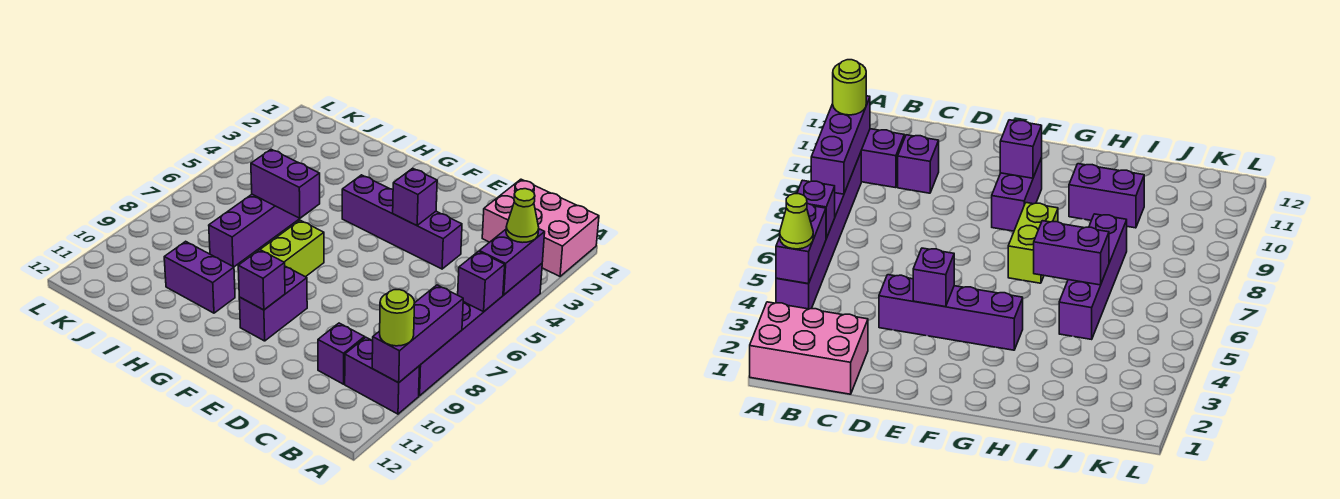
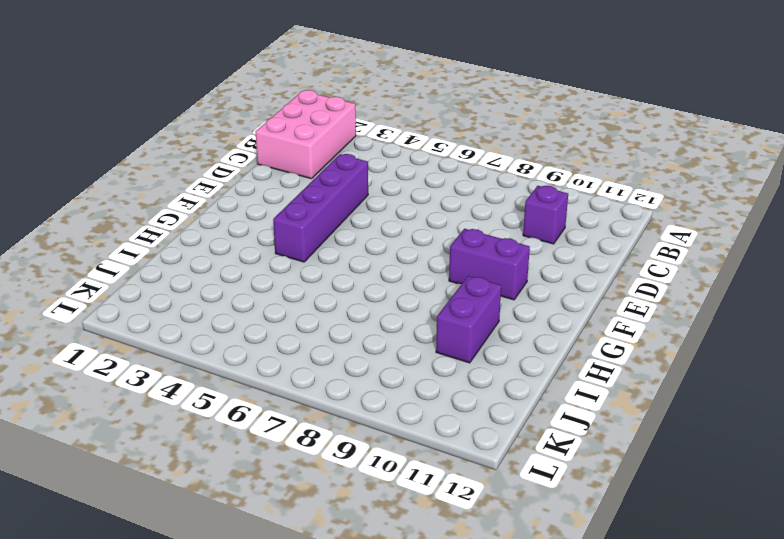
none -> purple brick A4:A9 level 1
none -> purple brick A10:B10 level 1
none -> lime brick G7:G8 level 1

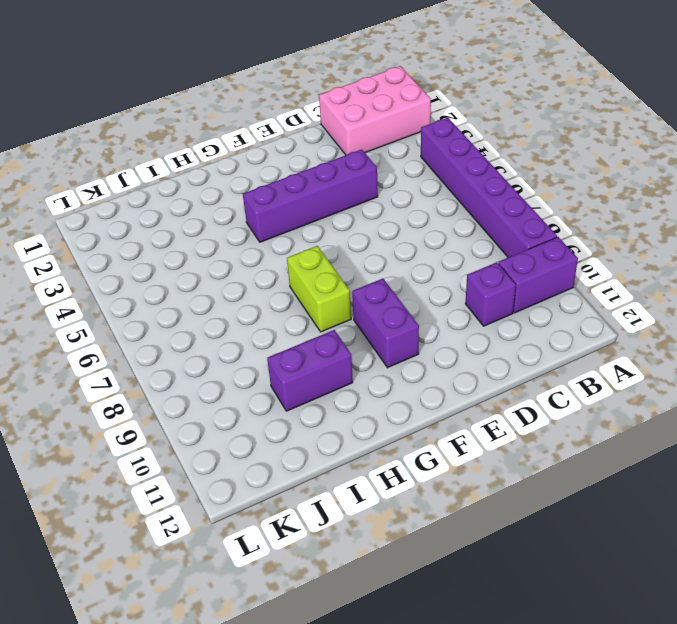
none -> purple brick I5:I8 level 1
none -> purple brick A4:A5 level 2
none -> purple brick A6 level 2

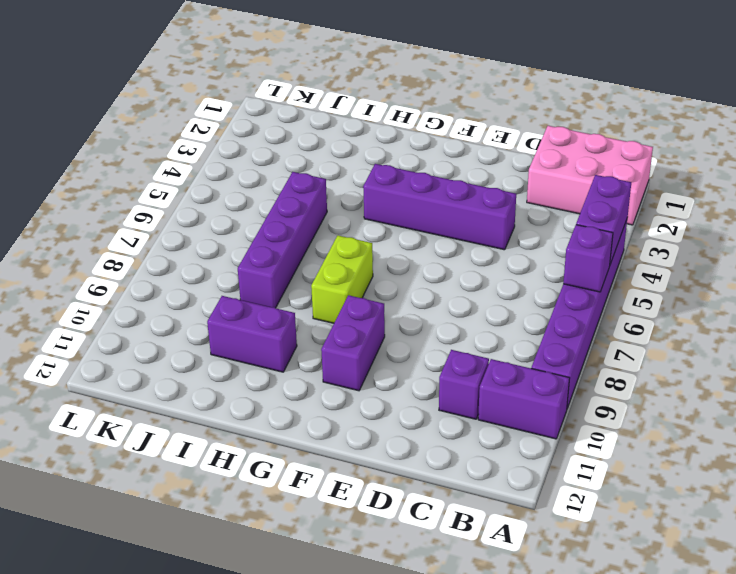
none -> purple brick A8:A10 level 2
none -> purple brick E4 level 2
none -> purple brick F10 level 2

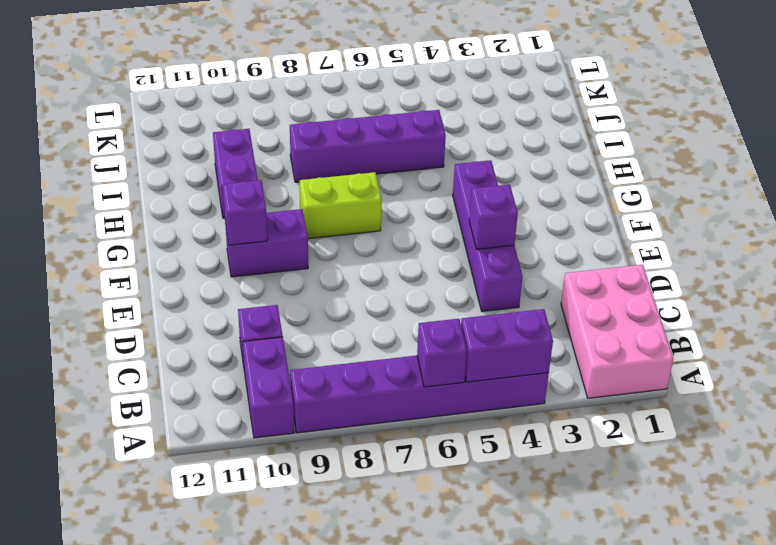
none -> purple brick A8:A10 level 2
none -> purple brick H6:I6 level 2
none -> lime cone A4 level 3

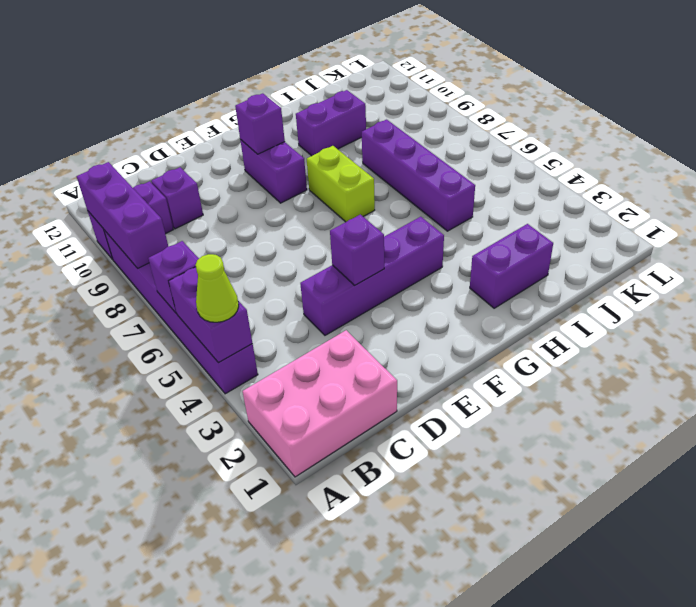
purple brick H2:I2 level 1 -> purple brick H6:I6 level 2
none -> lime round brick A10 level 3

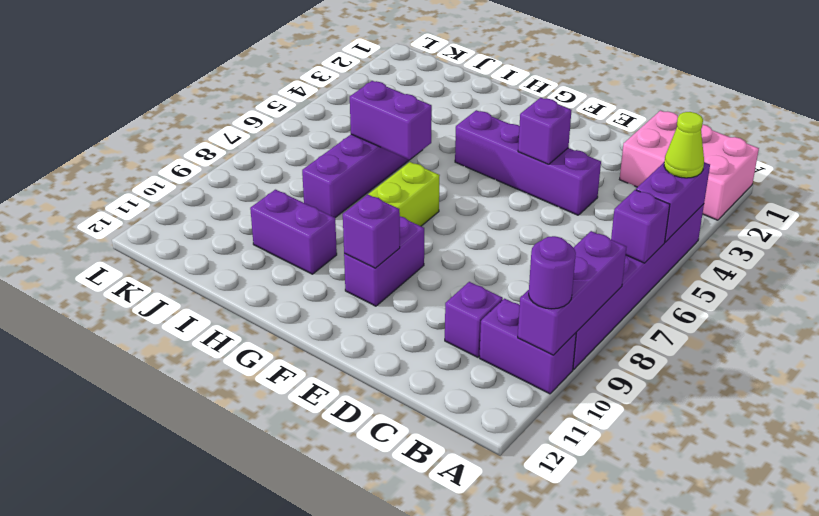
purple round brick A10 level 3 -> lime round brick A10 level 3

